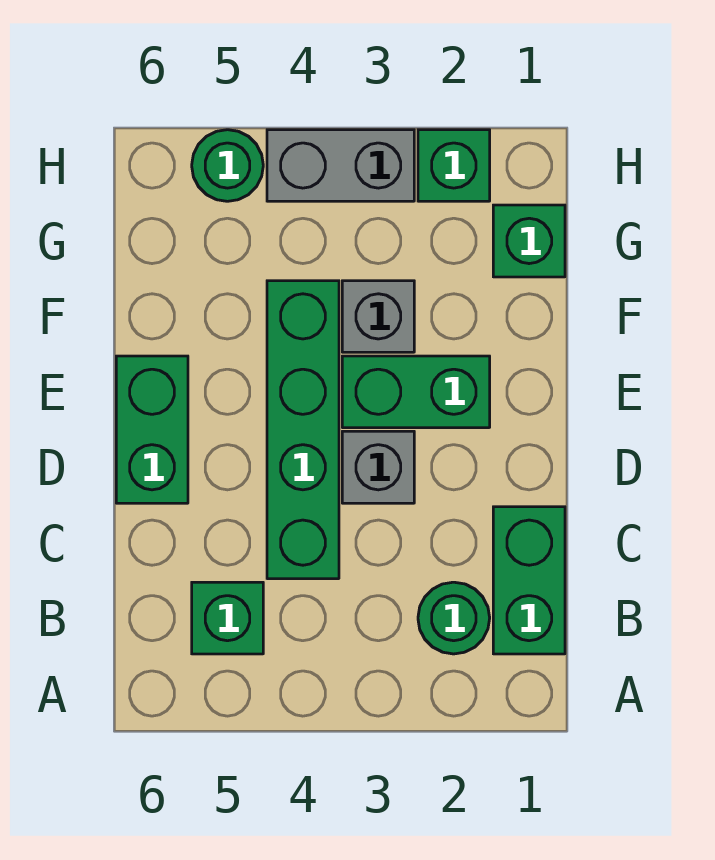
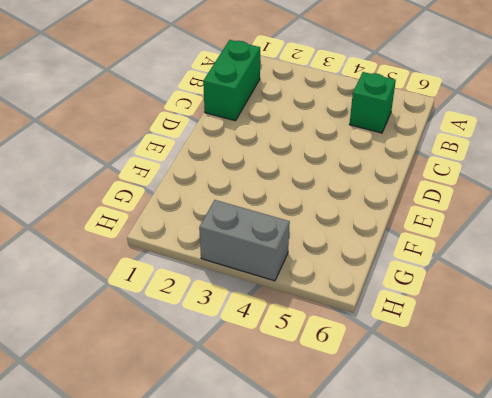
none -> green round brick B2 level 1
none -> green brick C4:F4 level 1
none -> grey brick D3 level 1

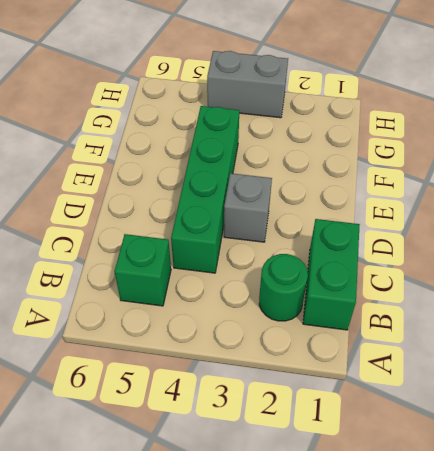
none -> green brick D6:E6 level 1
none -> green brick E2:E3 level 1
none -> grey brick F3 level 1

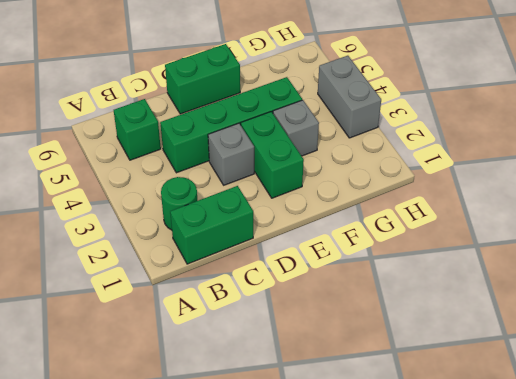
none -> green brick G1 level 1
none -> green brick H2 level 1
none -> green round brick H5 level 1

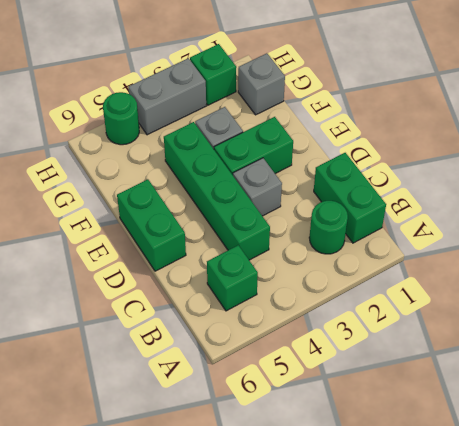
grey brick G1 level 1 -> green brick G1 level 1

